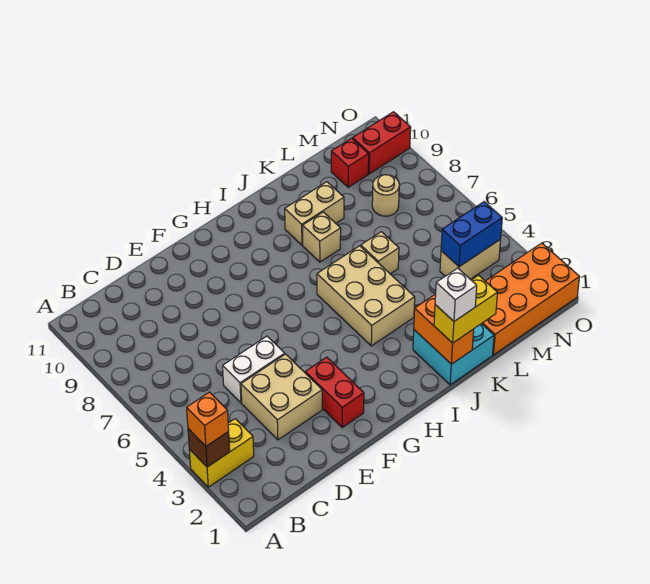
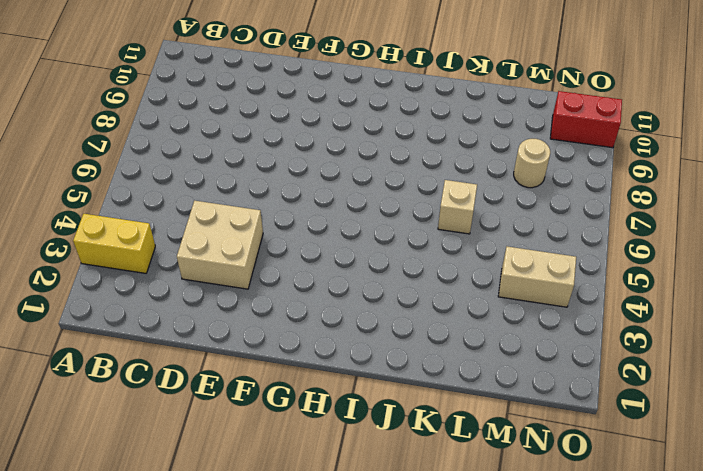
none -> white brick D5:E5 level 1
none -> red brick F2:F3 level 1
none -> tan brick I4:J6 level 1

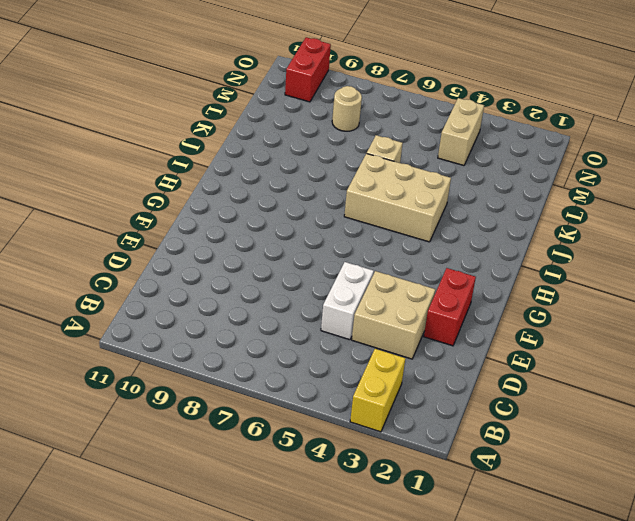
red brick E2:F2 level 1 -> red brick F2:F3 level 1
none -> cyan brick J1:K2 level 1
none -> tan brick J8 level 1
none -> tan brick J9:K9 level 1

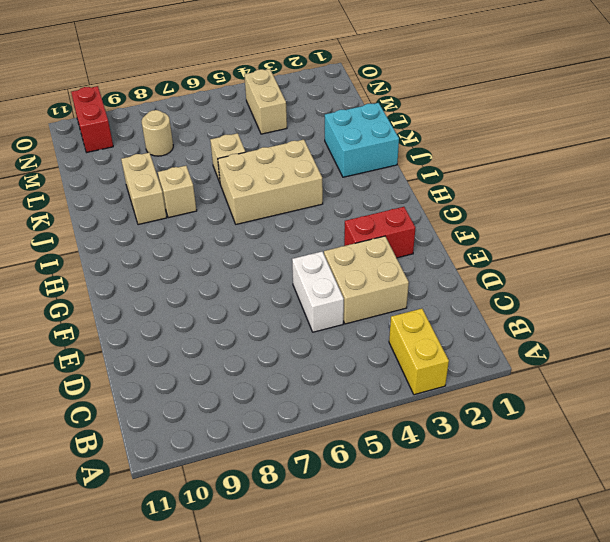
none -> orange brick L1:O2 level 1
none -> red brick M10 level 1
none -> brown brick A3 level 2

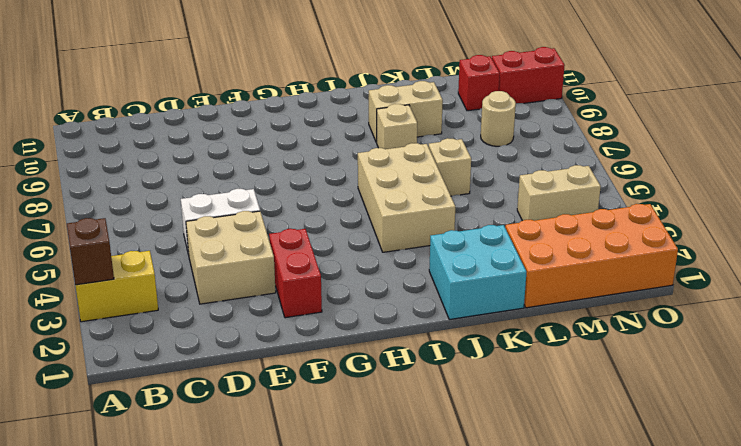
none -> orange brick J1:J2 level 2
none -> blue brick M4:N4 level 2
none -> orange brick A3 level 3

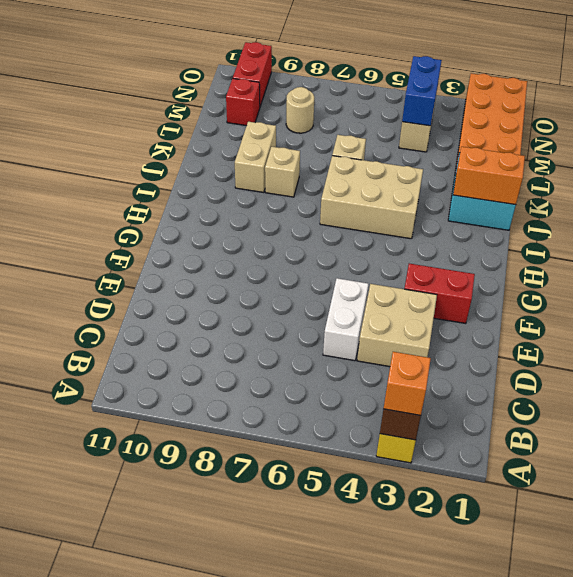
none -> yellow brick J1:K1 level 3
none -> white brick J1 level 4

